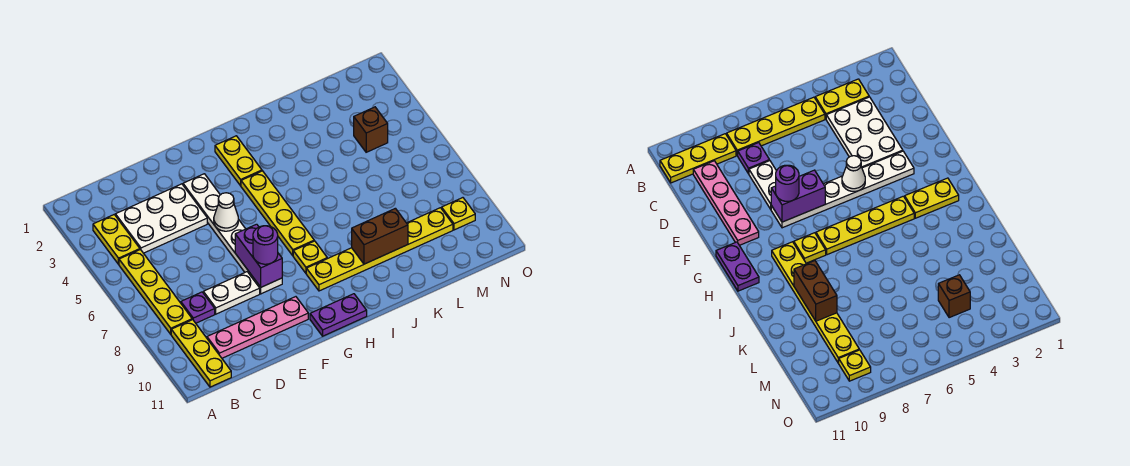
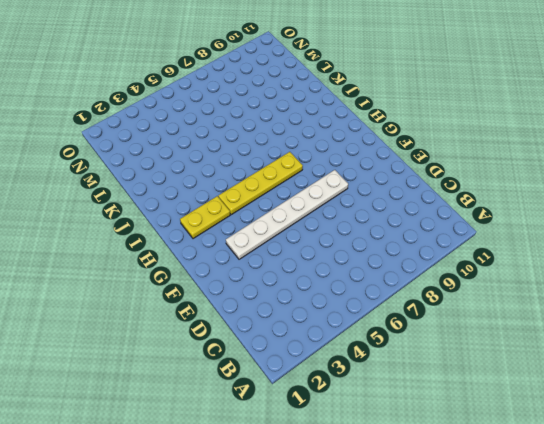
none -> yellow plate B3:B4 level 1
none -> yellow plate B5:B8 level 1
none -> yellow plate B9:B11 level 1

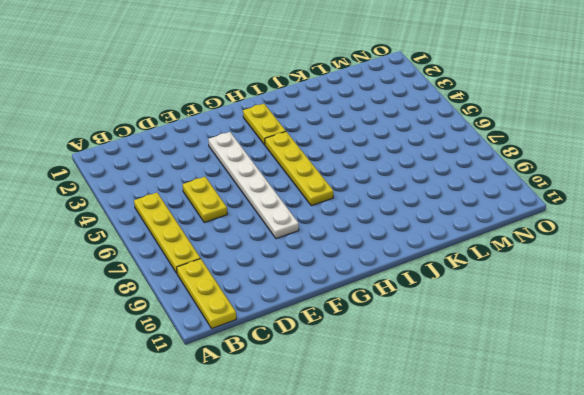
yellow plate D5:D6 level 1 -> yellow plate B3:B4 level 1
none -> white plate C3:E4 level 1
none -> purple plate C8 level 1
none -> pink plate C10:F10 level 1

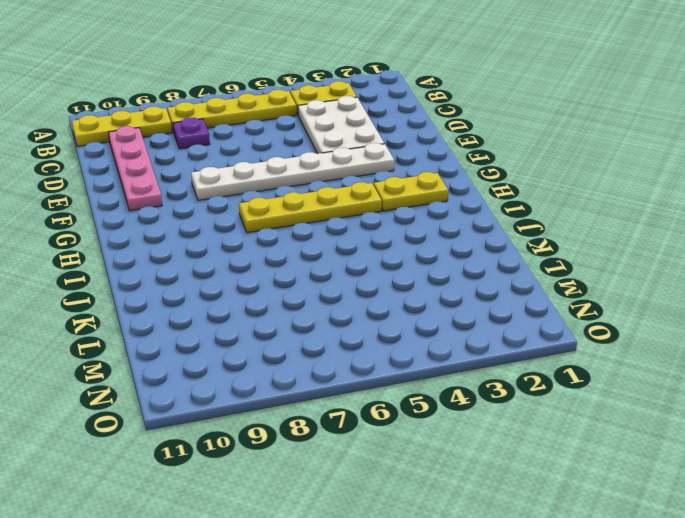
none -> white plate D8:E8 level 1
none -> purple plate G11:H11 level 1
none -> yellow plate H8 level 1

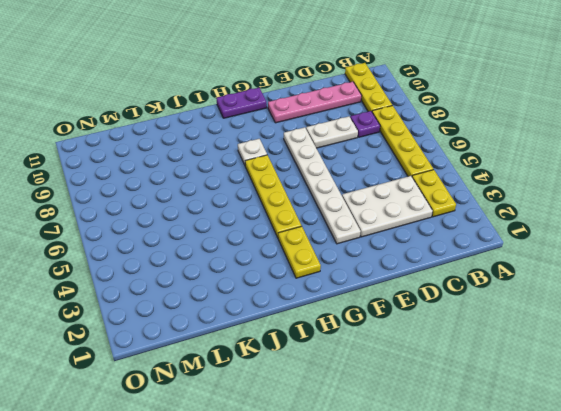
white plate H8 level 1 -> yellow plate H8 level 1
none -> yellow plate H9:M9 level 1
none -> brown brick M4 level 1
none -> yellow plate N9 level 1

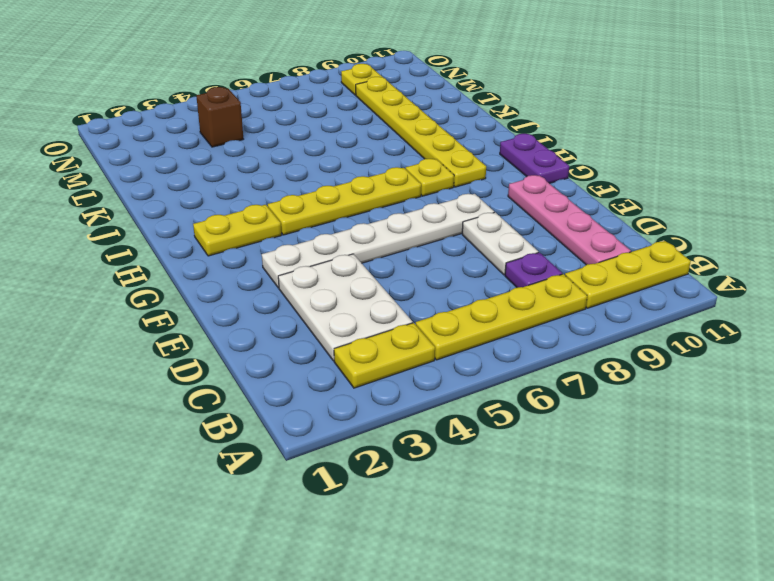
none -> white cone F5 level 2
none -> purple brick F7:F8 level 2
none -> brown brick J9:K9 level 2

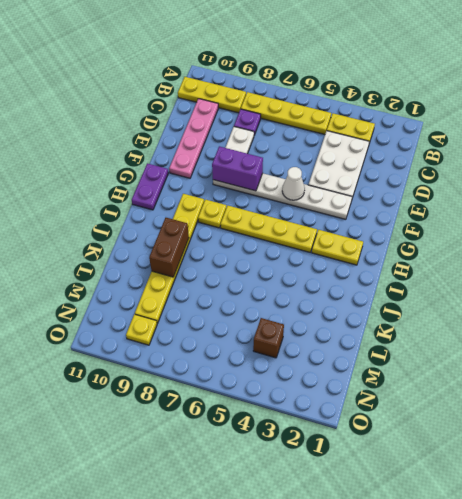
none -> purple round brick F8 level 3

